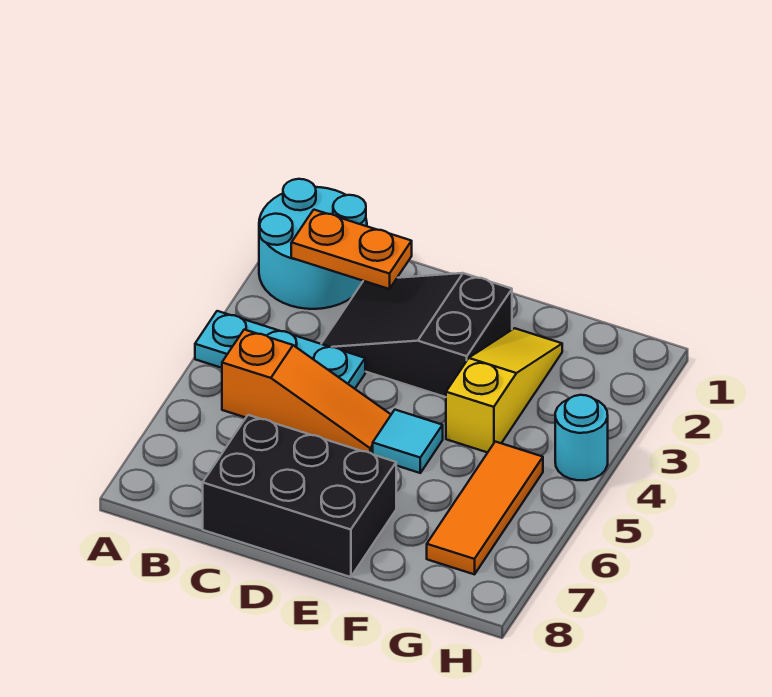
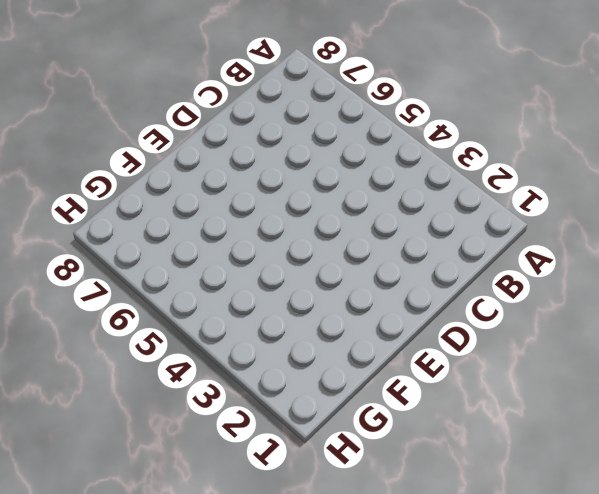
none -> cyan round brick A1:B2 level 1
none -> cyan plate A4:C4 level 1

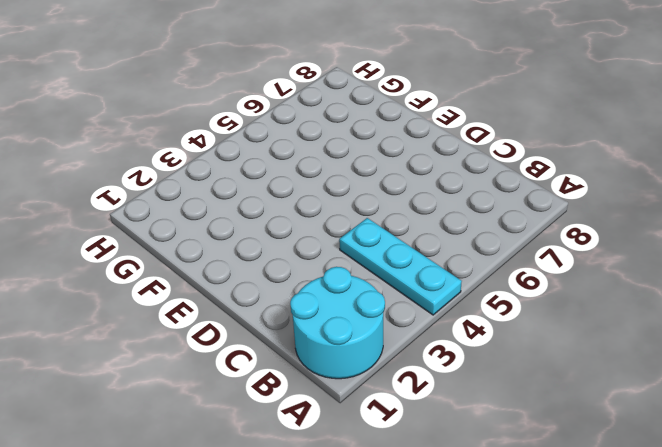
none -> orange slope B5:D5 level 1 top B
none -> black slope C2:E3 level 1 top E

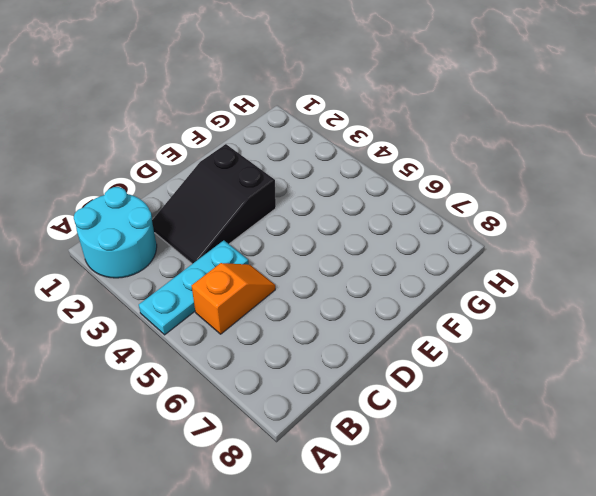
orange slope B5:C5 level 1 top B -> orange slope B5:D5 level 1 top B
none -> black brick C7:E8 level 1
none -> cyan tile E5 level 1

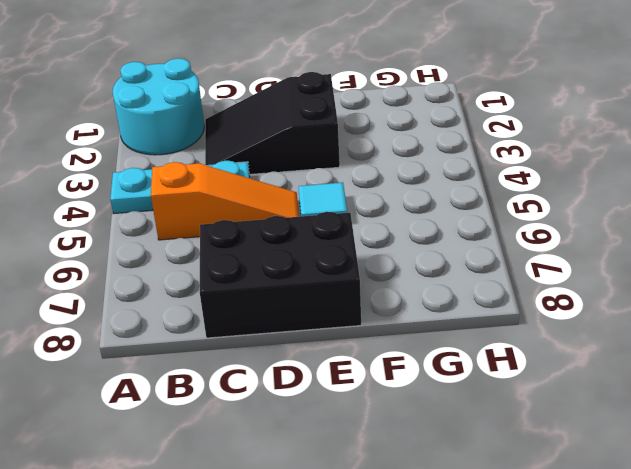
none -> yellow slope F2:F4 level 1 top 4
none -> orange tile G5:G7 level 1

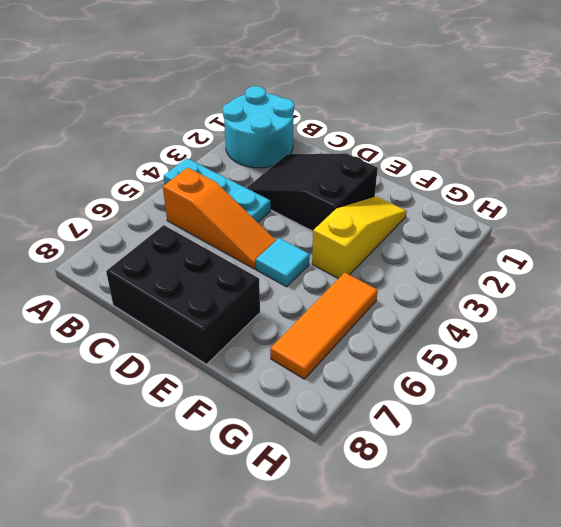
none -> cyan round brick H4 level 1
none -> orange plate B2:C2 level 2

